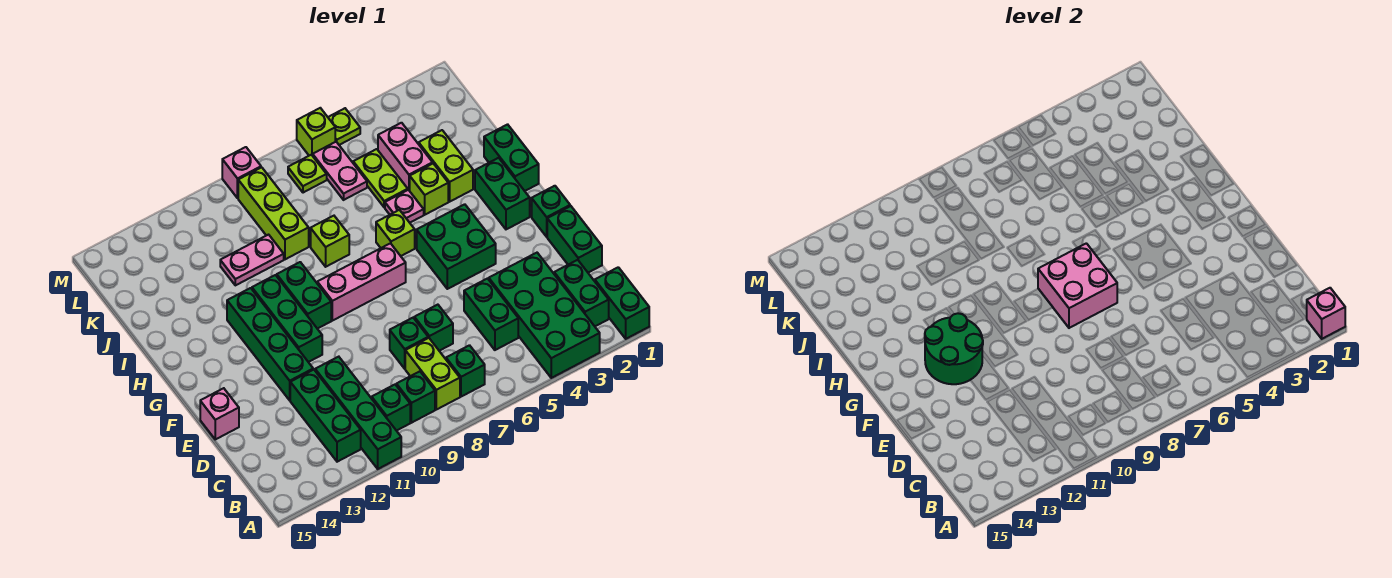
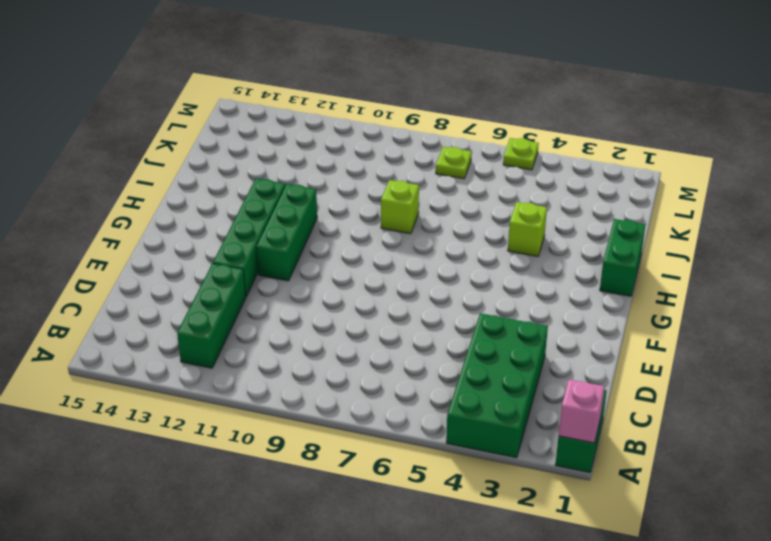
none -> green brick A11:D11 level 1
none -> green brick B2:C2 level 1
none -> green brick B7 level 1
none -> lime brick B8:C8 level 1

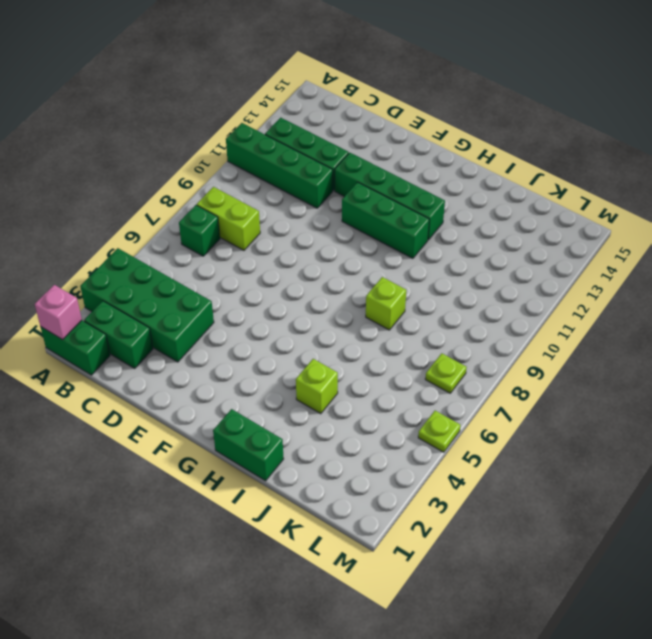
none -> green brick B9 level 1
none -> green brick B10 level 1
none -> green brick C5:D5 level 1
none -> green brick D1:E1 level 1

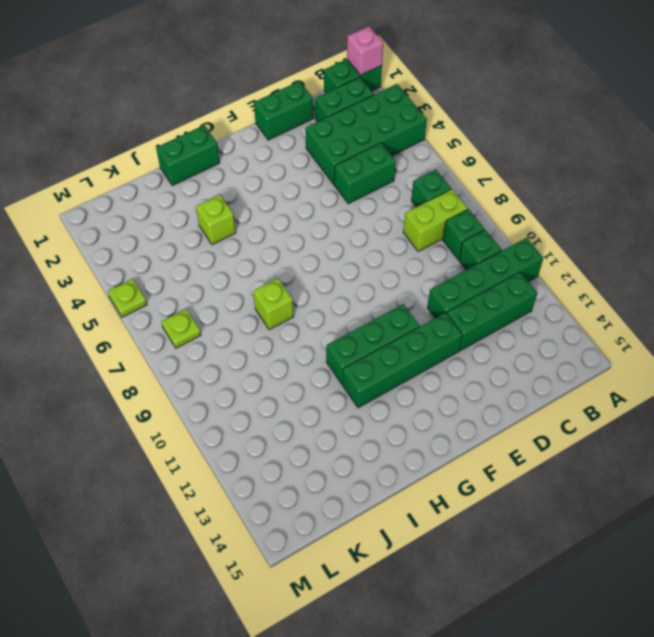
none -> green brick D7 level 1
none -> green brick D8 level 1
none -> pink brick E15 level 1
none -> green brick F1 level 1

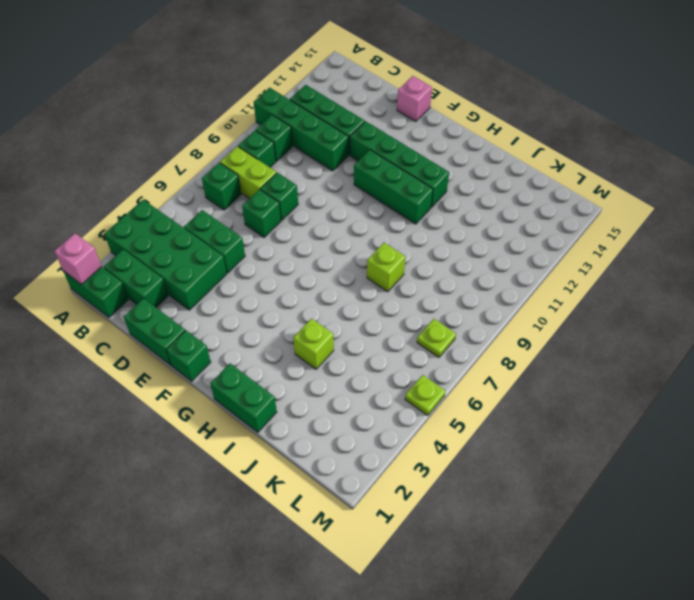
none -> green brick F4:G5 level 1
none -> green brick G2:H2 level 1
none -> pink brick G7:G9 level 1
none -> green brick G10:H10 level 1

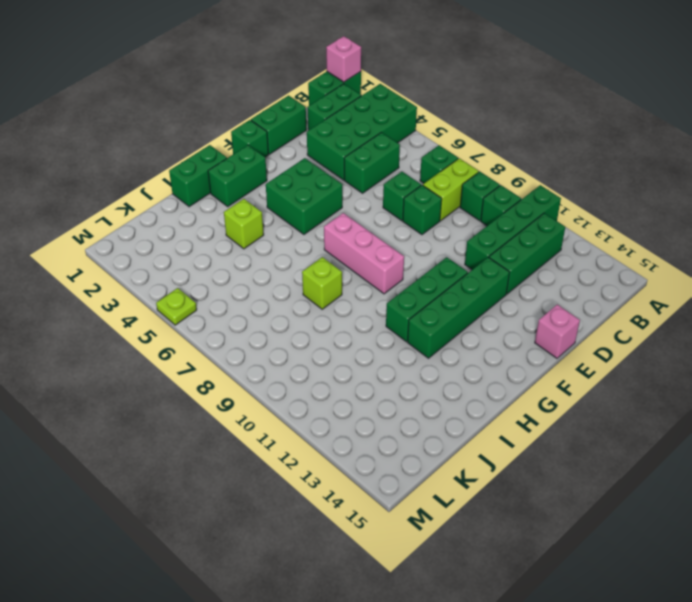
none -> green brick G10:H10 level 1
none -> lime brick H6 level 1
none -> lime brick I3:J3 level 1
none -> pink plate I5 level 1

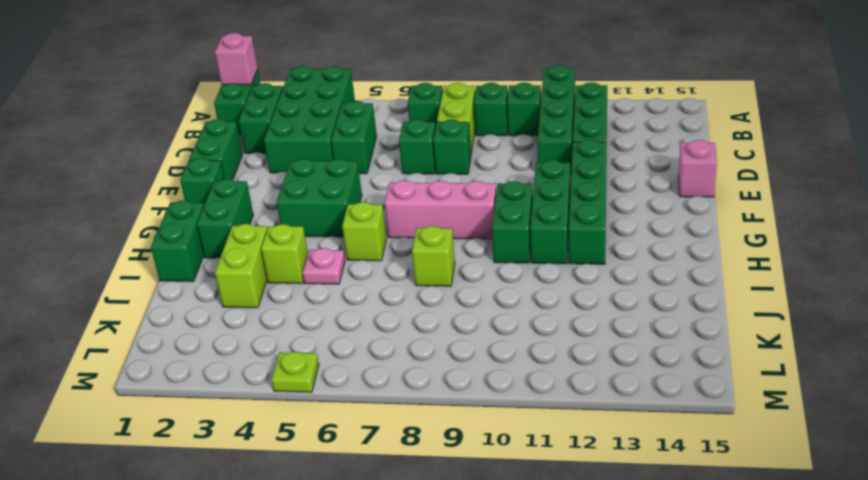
none -> pink brick J4:K4 level 1
none -> lime plate J5:K5 level 1
none -> lime brick J9:L9 level 1
none -> pink plate J10:J11 level 1

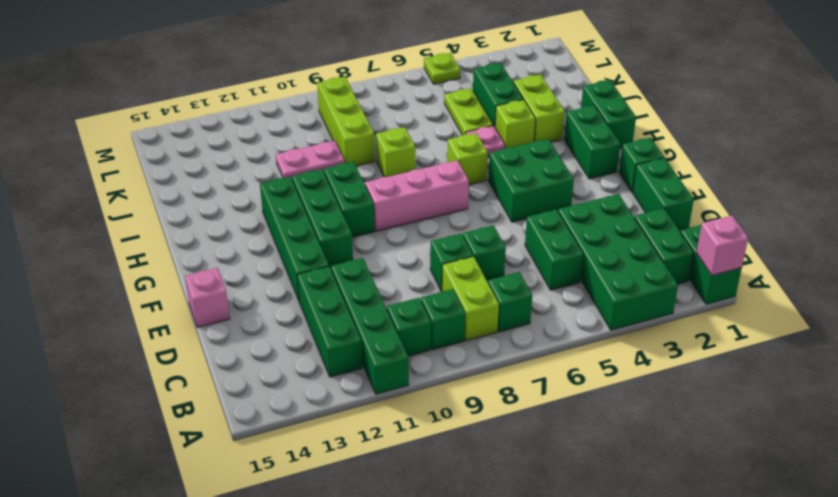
green brick J4:K4 level 1 -> pink brick J4:K4 level 1
none -> pink plate K6:L6 level 1
none -> lime plate L7 level 1
none -> lime brick M6 level 1
none -> pink brick M9 level 1

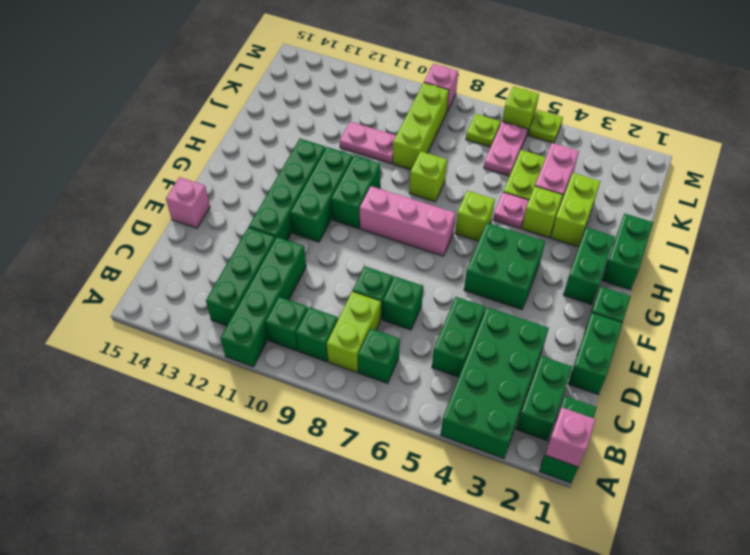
none -> pink brick F7:G8 level 2
none -> green round brick F12:G13 level 2

